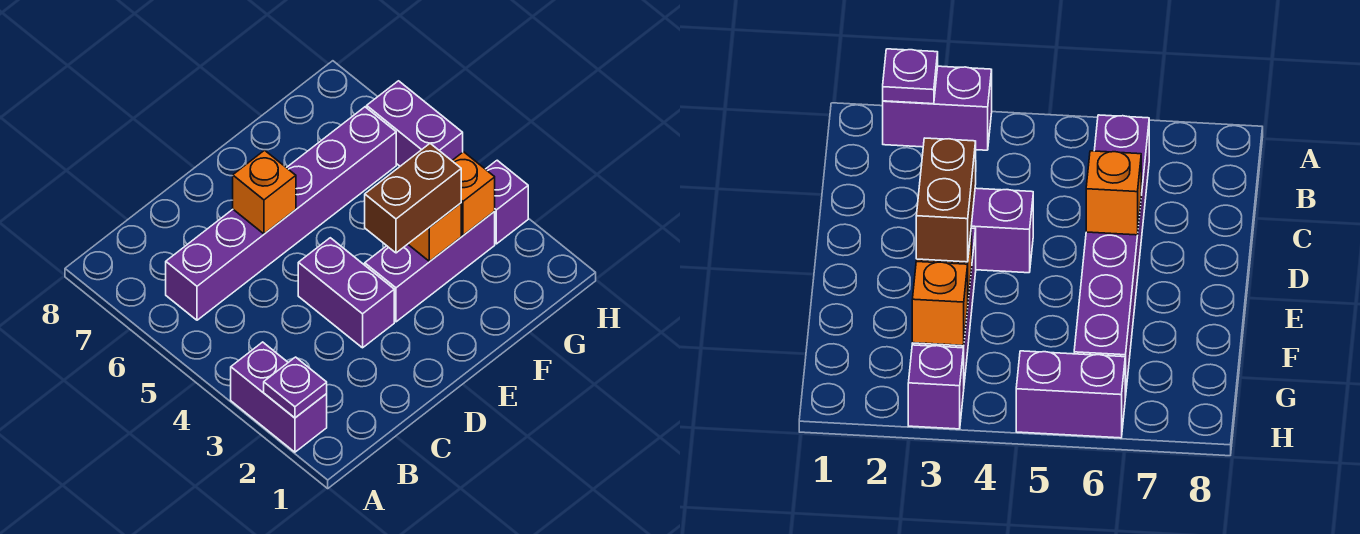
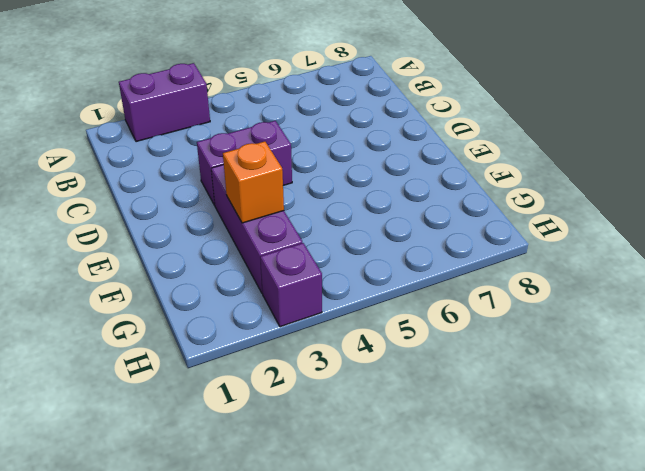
none -> purple brick B6:G6 level 1
none -> purple brick H5:H6 level 1

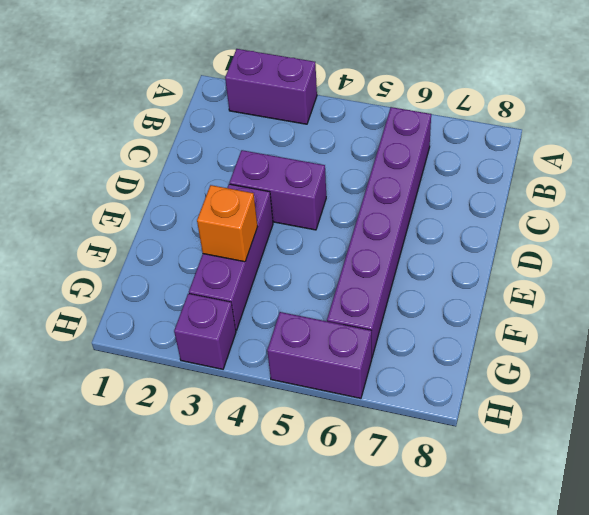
none -> purple plate A2 level 2
none -> orange brick D6 level 2

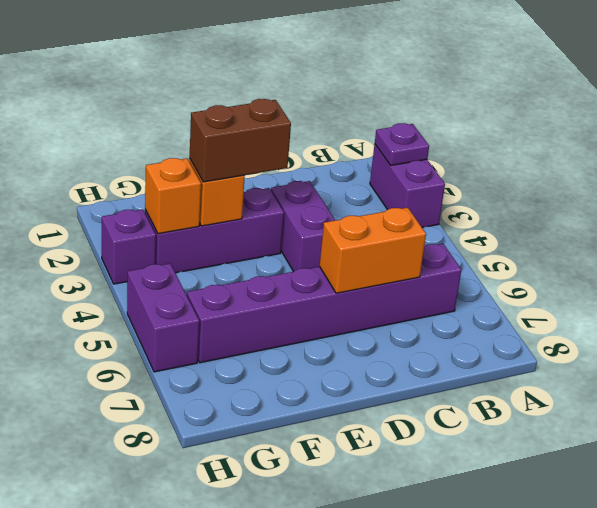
orange brick C6:D6 level 2 -> orange brick D6 level 2

